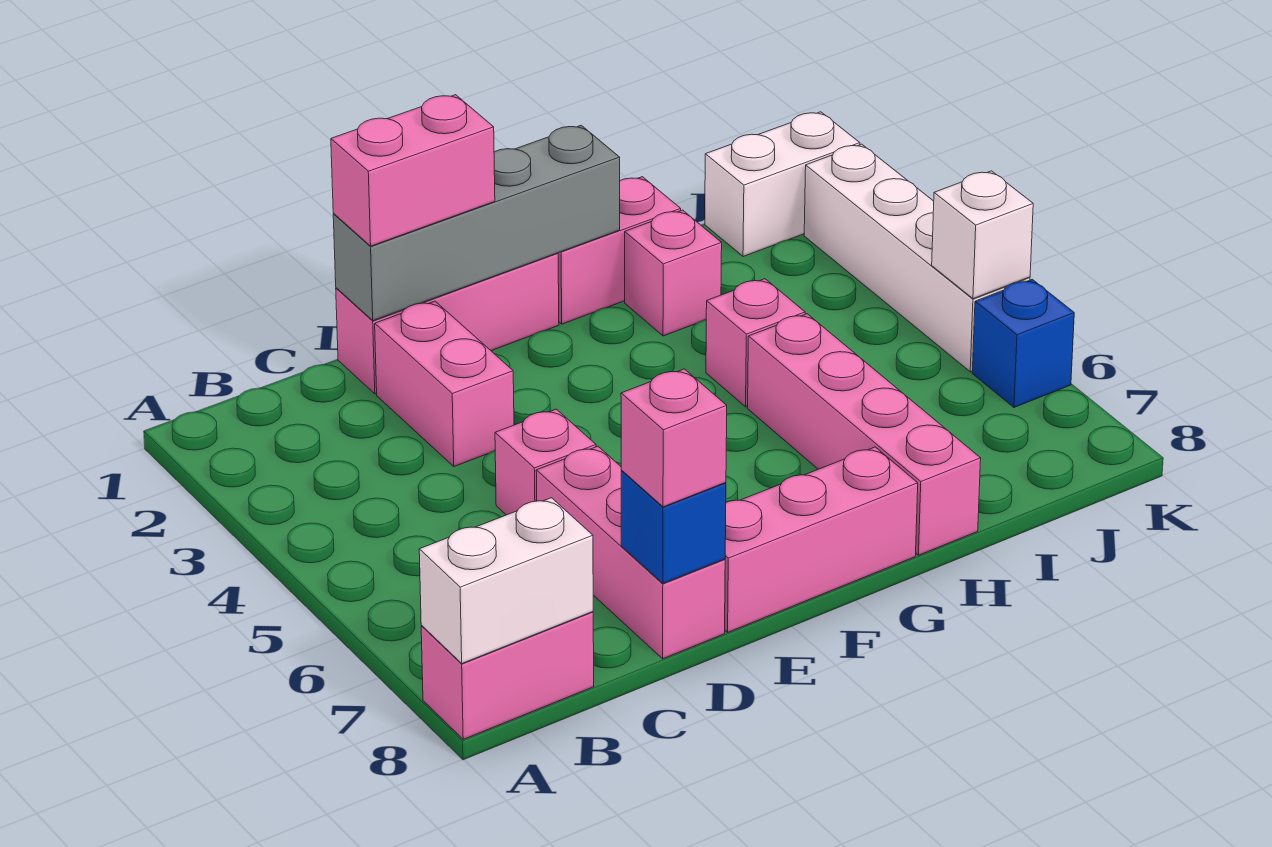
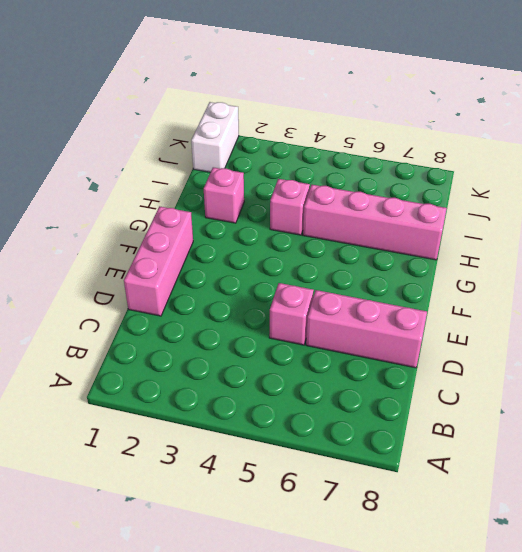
none -> pink brick A8:B8 level 1
none -> pink brick D2:D3 level 1
none -> pink brick E8:G8 level 1

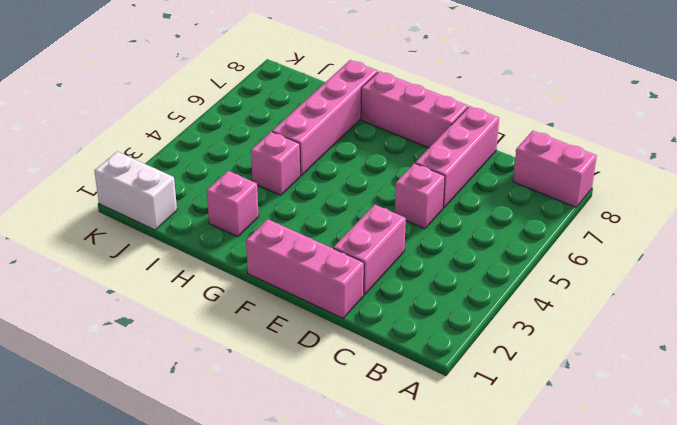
none -> pink brick G1:H1 level 1
none -> white brick K2:K5 level 1
none -> blue brick K6 level 1

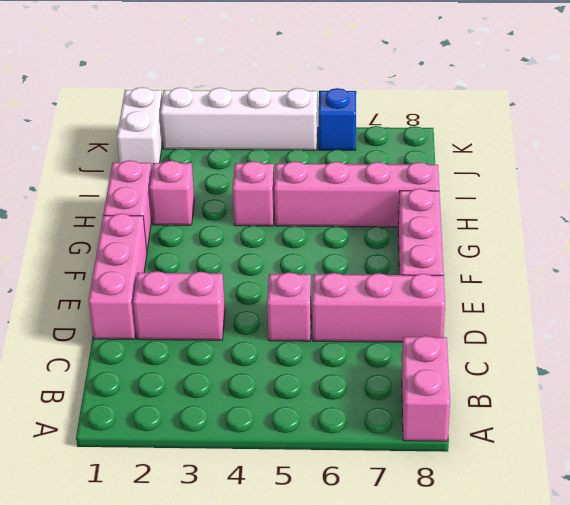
none -> white brick A8:B8 level 2
none -> grey brick D1:G1 level 2
none -> blue brick D8 level 2

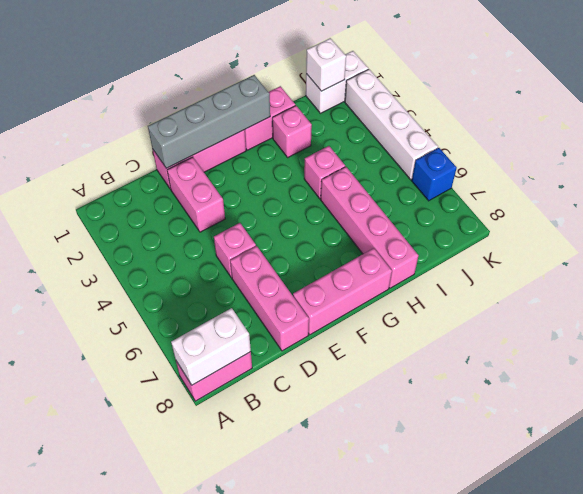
white brick J1 level 2 -> white brick K5 level 2
none -> blue brick D8 level 2
none -> pink brick D1:E1 level 3
none -> pink brick D8 level 3

